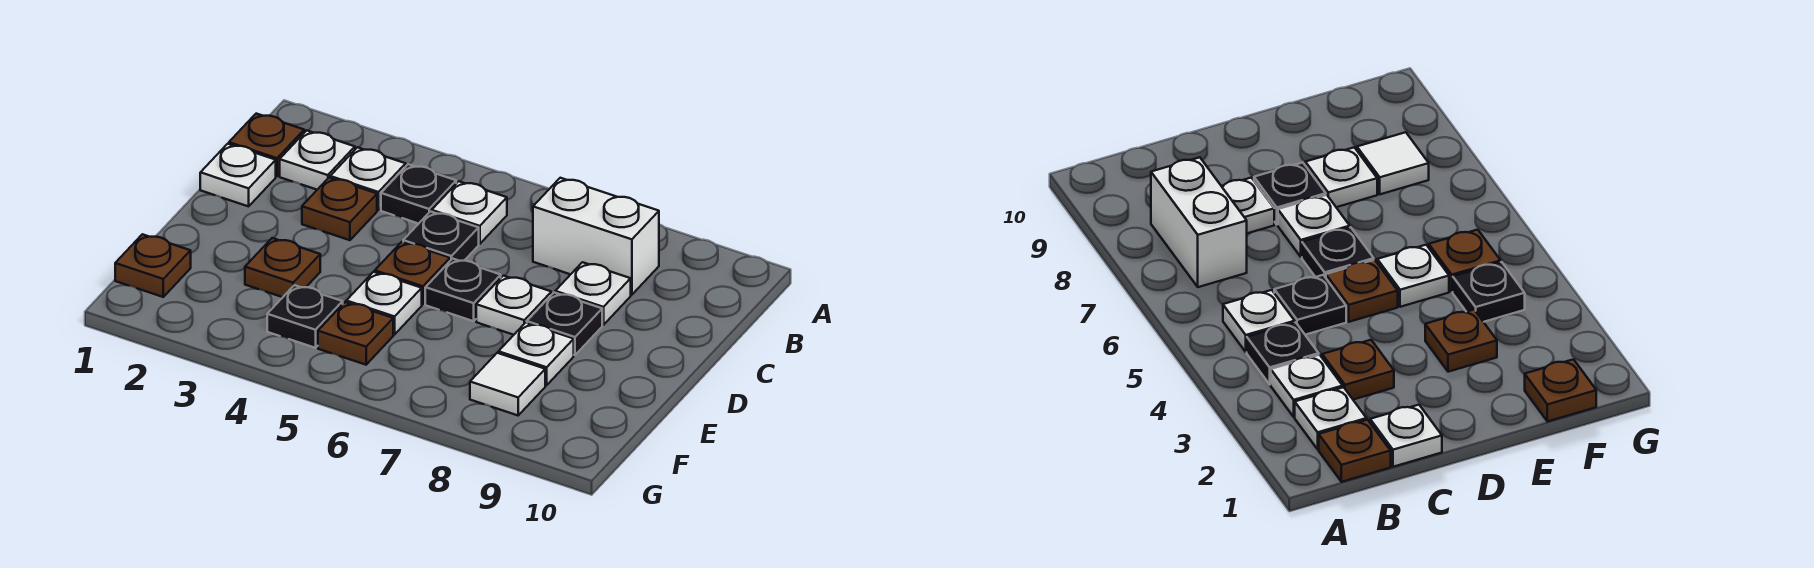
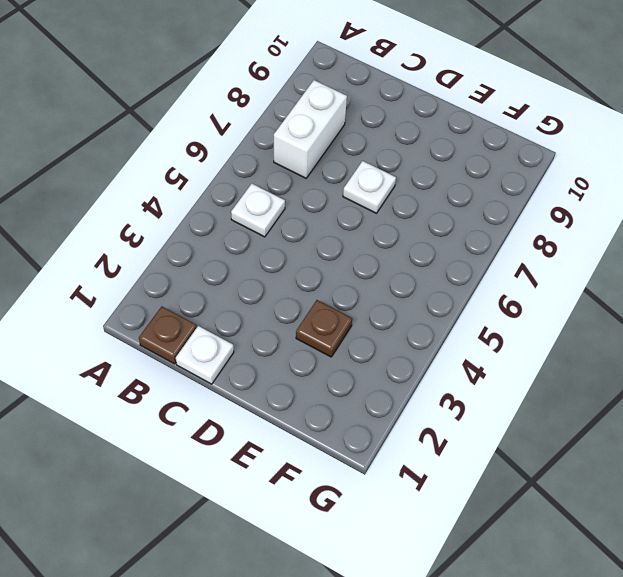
none -> white plate B2 level 1
none -> white plate B3 level 1
none -> black plate B4 level 1

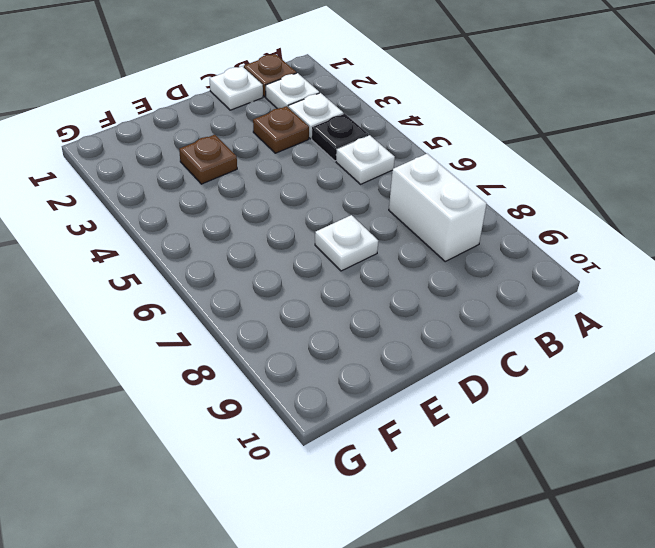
none -> black plate C5 level 1
none -> white plate C8 level 1
none -> brown plate D5 level 1

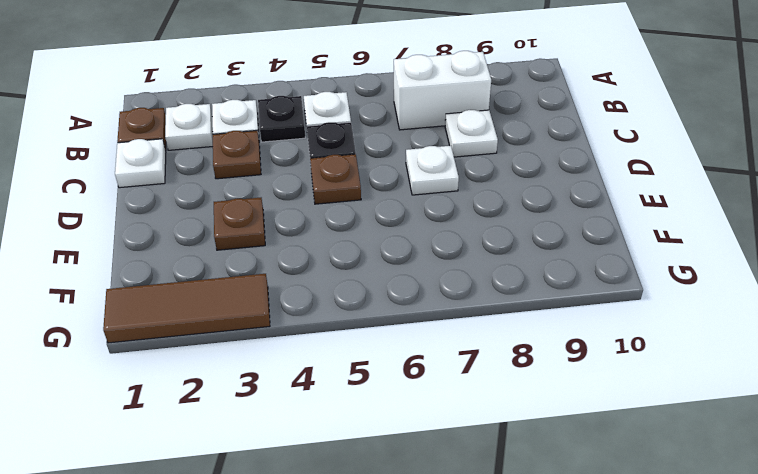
brown tile G1:G3 level 1 -> none
none -> black plate D6 level 1
none -> black plate D8 level 1
none -> white plate E5 level 1

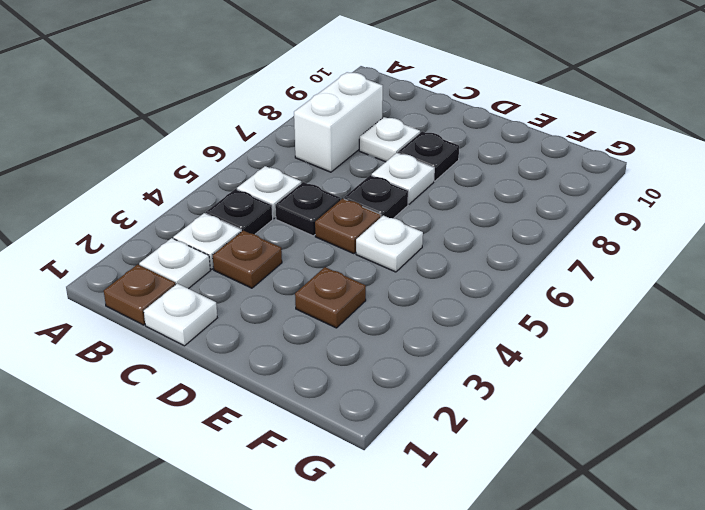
none -> white plate E8 level 1
none -> brown plate F1 level 1
none -> black plate F4 level 1

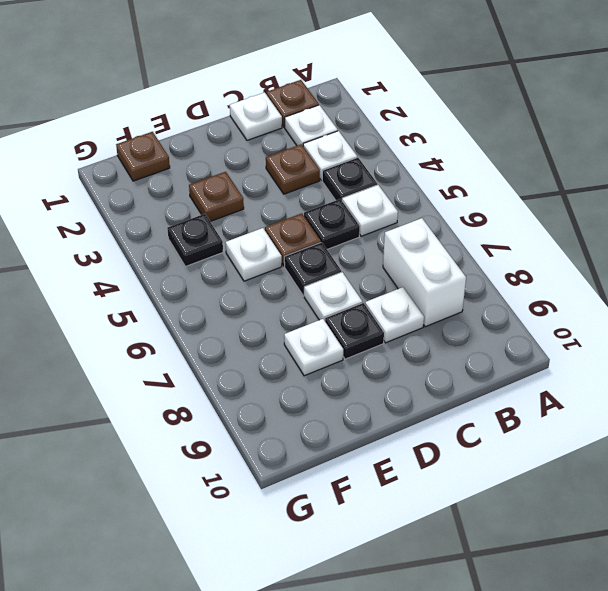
none -> brown plate F5 level 1
none -> white tile F8 level 1

